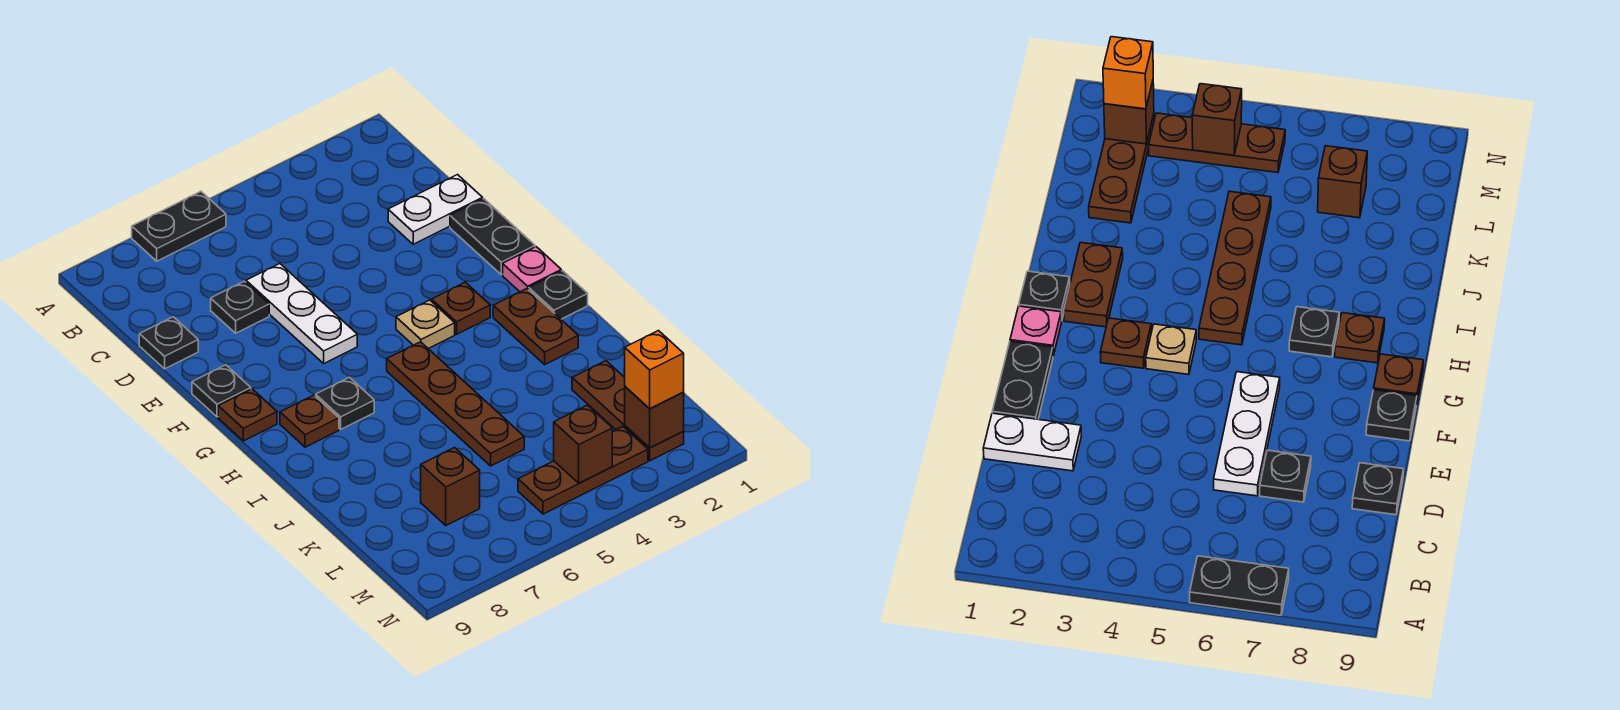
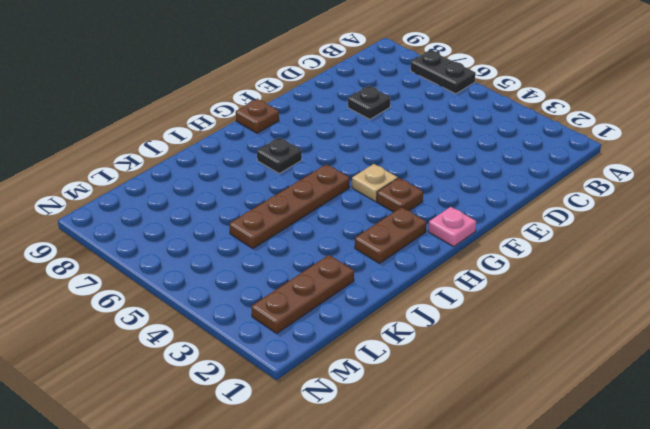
none -> white plate D1:D2 level 1
none -> white plate D6:F6 level 1
none -> black plate D9 level 1

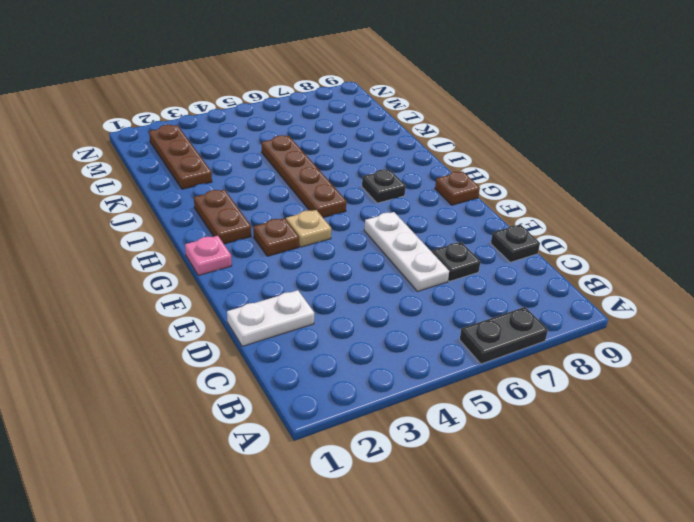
none -> black plate E1:F1 level 1
none -> black plate F9 level 1
none -> black plate H1 level 1

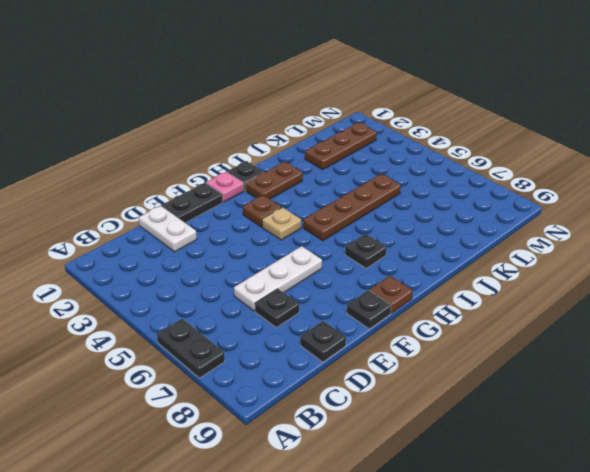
none -> brown plate H8 level 1
none -> brown brick L7 level 1
none -> brown plate M3:M5 level 1

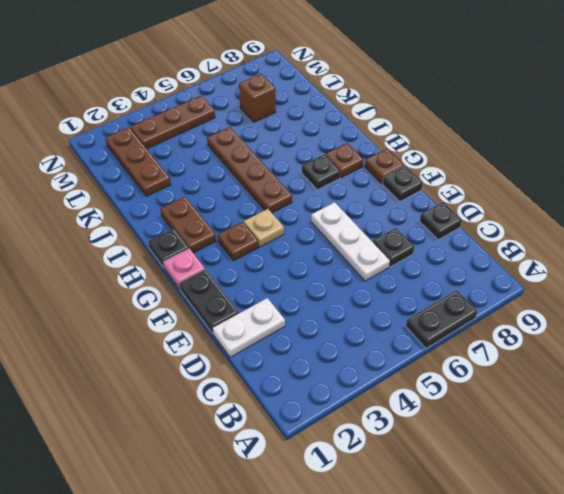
none -> brown brick M2 level 2
none -> brown brick M4 level 2
none -> orange brick M2 level 3

